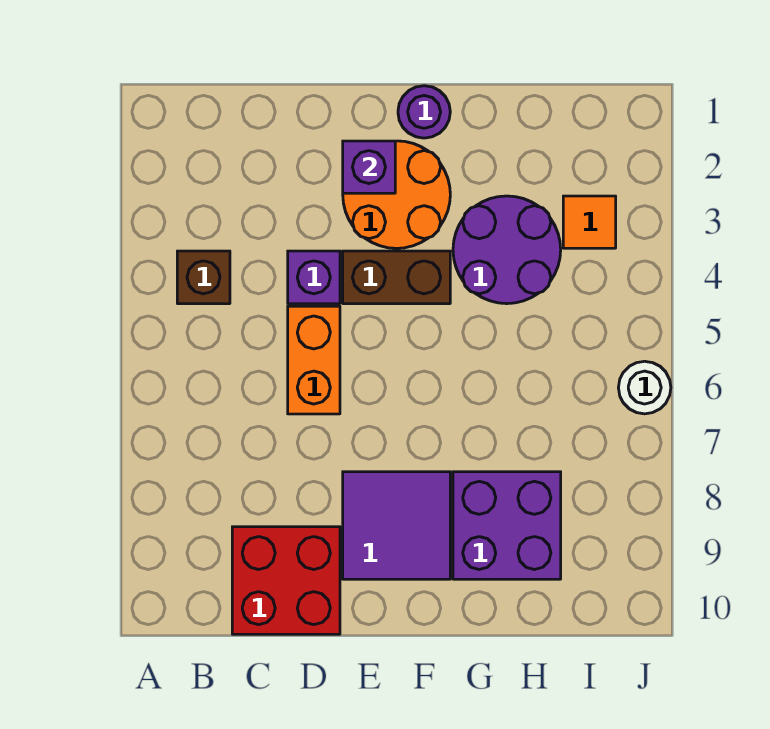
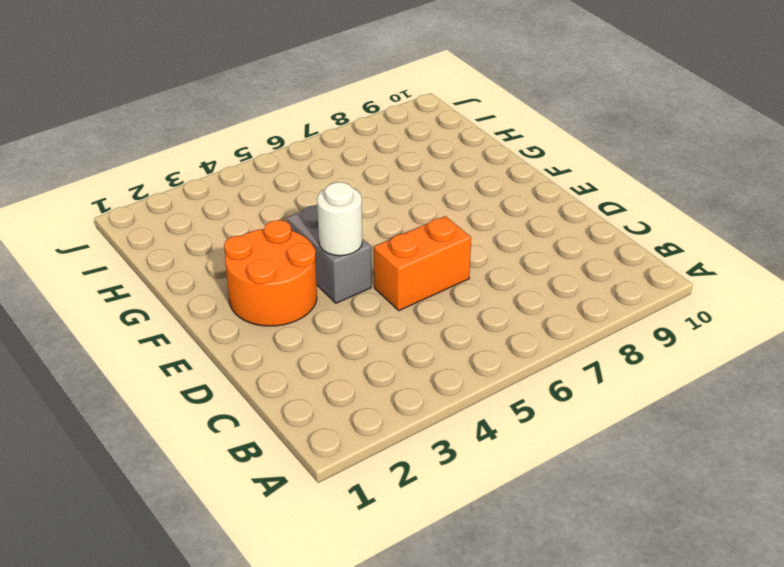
grey brick E4:F4 level 1 -> brown brick E4:F4 level 1
white round brick E4 level 2 -> white round brick J6 level 1
none -> brown brick B4 level 1
none -> red brick C9:D10 level 1
none -> purple brick D4 level 1

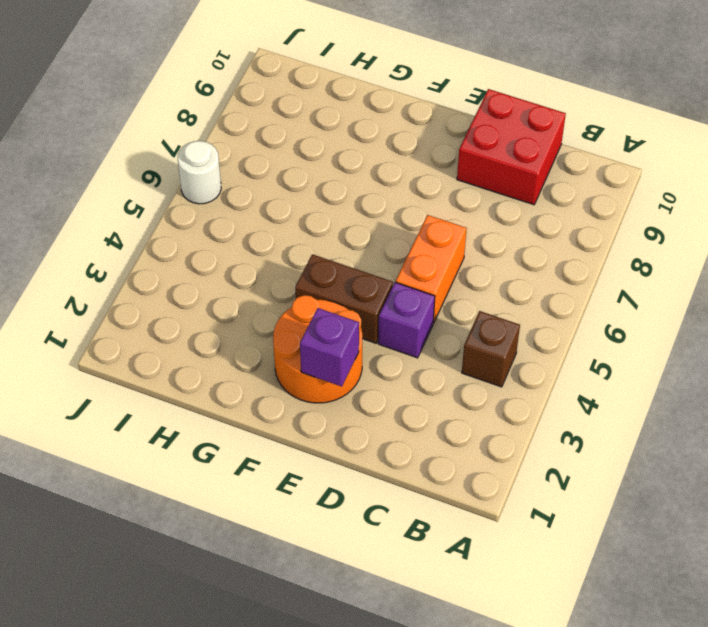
none -> purple tile E8:F9 level 1
none -> purple round brick F1 level 1
none -> purple round brick G3:H4 level 1

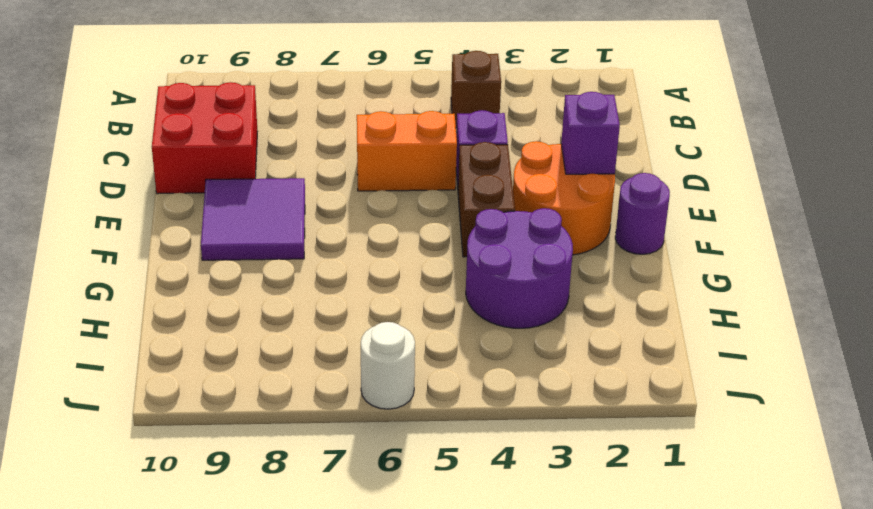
none -> purple brick G8:H9 level 1
none -> orange tile I3 level 1

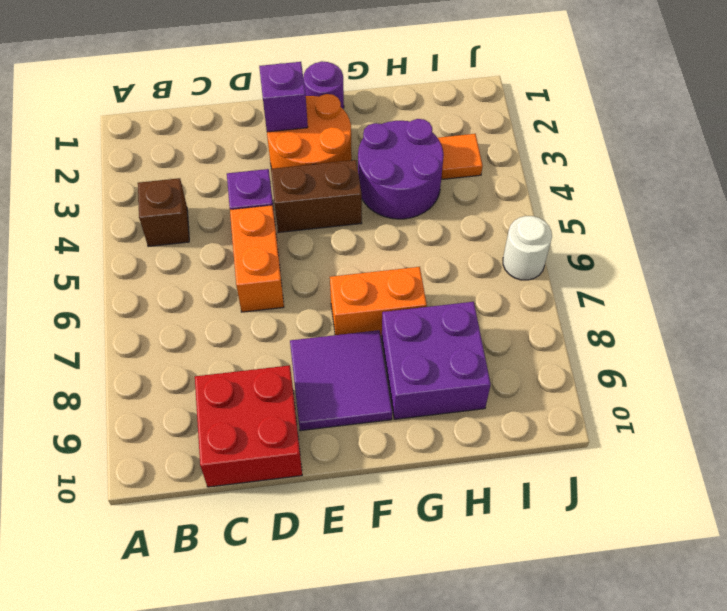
orange brick F7:G7 level 1 -> none

